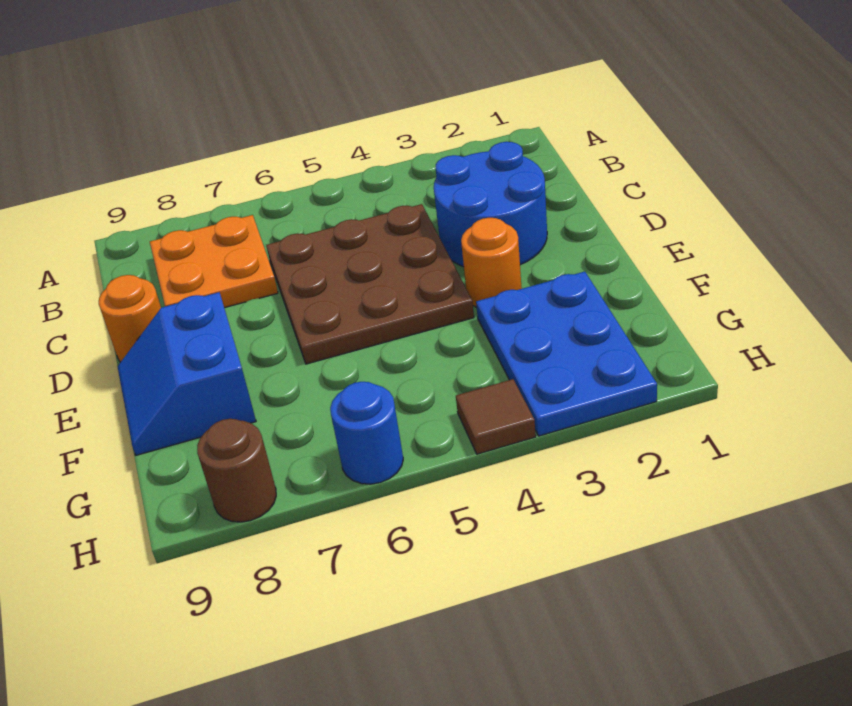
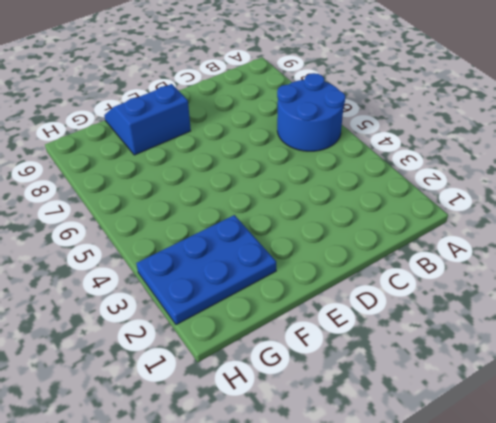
blue round brick A5:B6 level 1 -> blue round brick C2:D3 level 1
none -> orange plate B7:C8 level 1
none -> brown plate C4:E6 level 1

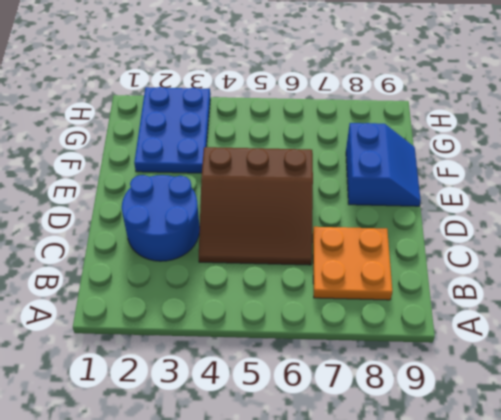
brown slope C4:E6 level 1 top E -> brown plate C4:E6 level 1
none -> orange round brick D9 level 1
none -> orange round brick E3 level 1

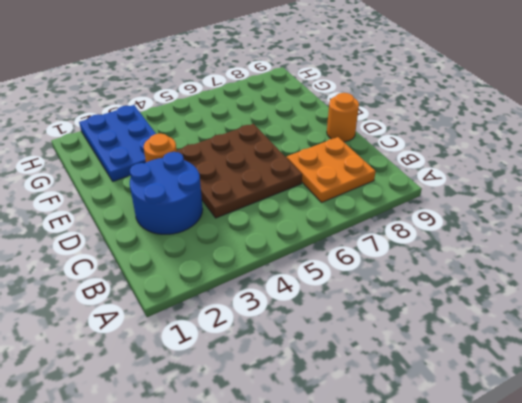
none -> blue slope E8:F9 level 1 top 8
none -> brown tile H4 level 1

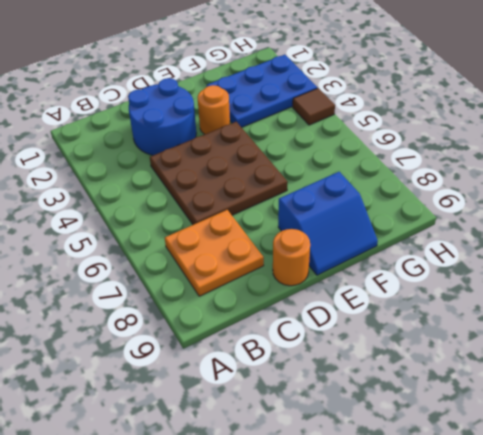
none -> blue round brick H6 level 1
none -> brown round brick H8 level 1

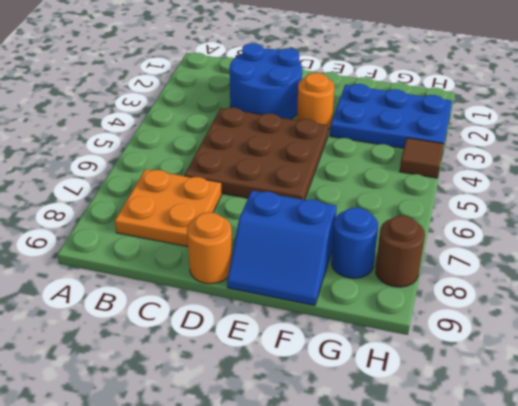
blue round brick G8 level 1 -> blue round brick H6 level 1

